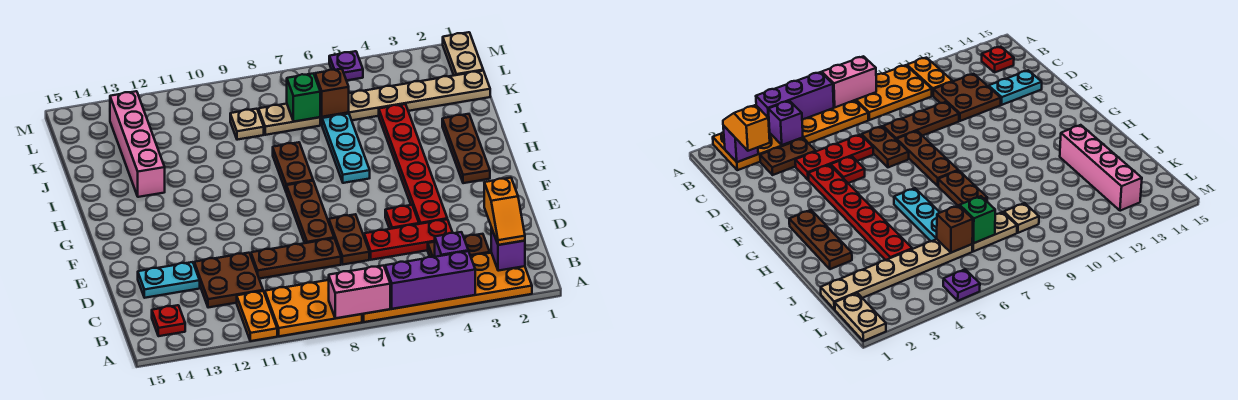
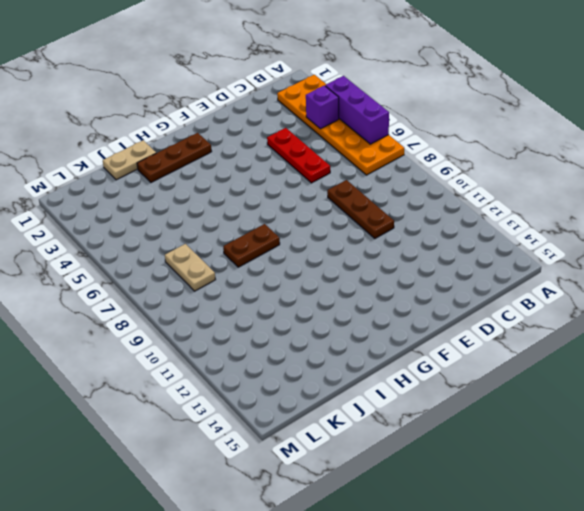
tan plate I1:J1 level 1 -> tan plate L1:M1 level 1
none -> orange plate A8:B10 level 1
none -> orange plate A11:B11 level 1
none -> red plate B14 level 1

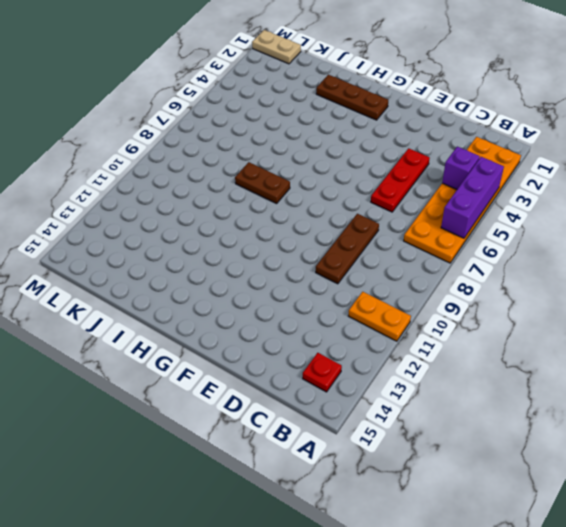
none -> orange plate A8:B10 level 1
none -> brown plate C3:C4 level 1
none -> brown plate C11:D12 level 1

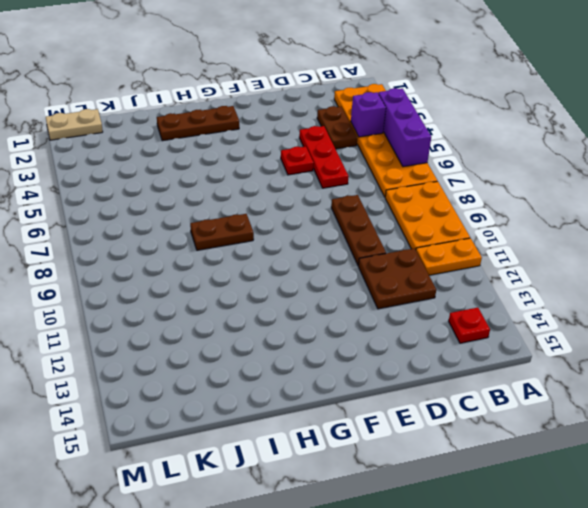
none -> brown plate D7:E7 level 1
none -> cyan plate D13:D14 level 1
none -> red plate E4:J4 level 1

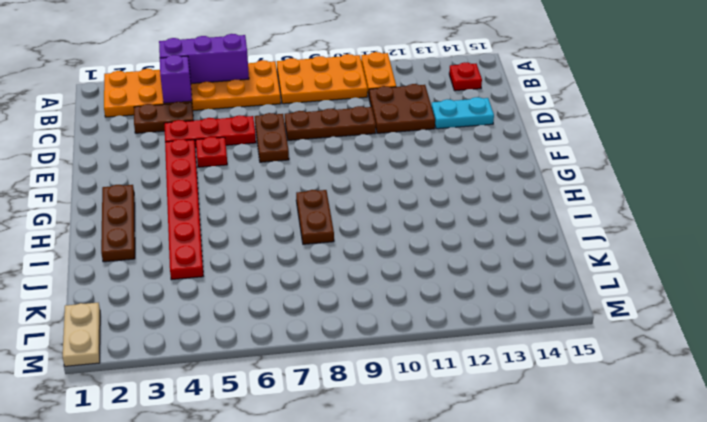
none -> brown plate E8:G8 level 1
none -> cyan plate H6:J6 level 1
none -> pink brick I13:L13 level 1

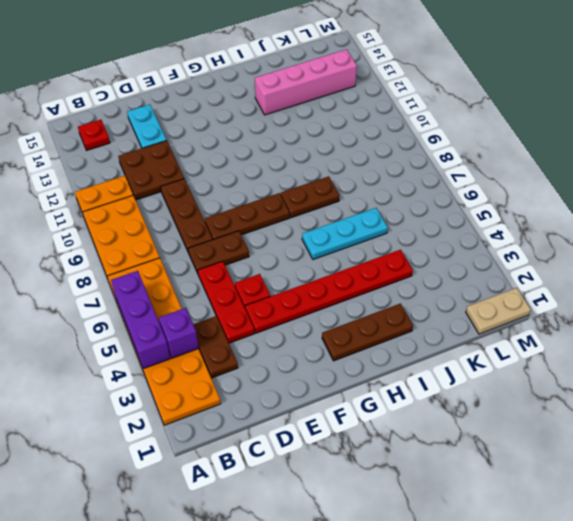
none -> tan plate K1:K6 level 1
none -> tan plate K7:K8 level 1
none -> tan plate K9 level 1

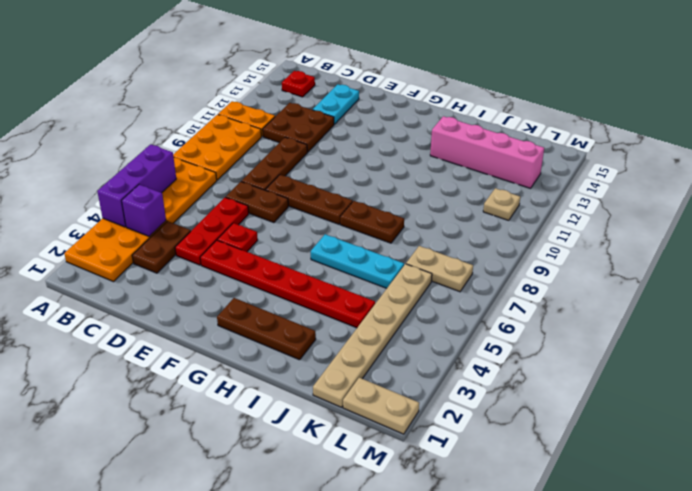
tan plate K7:L7 level 1 -> tan plate K7:K8 level 1
tan plate L11 level 1 -> tan plate K9 level 1
none -> purple plate M5 level 1
none -> pink brick A7:A8 level 2
none -> purple brick B2 level 2

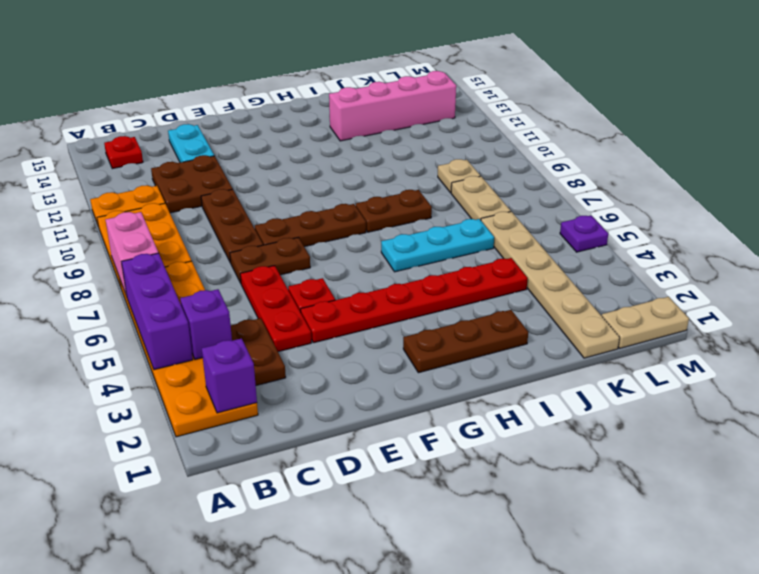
none -> brown brick K6 level 2
none -> green brick K7 level 2
none -> orange slope B2:C2 level 3 top C

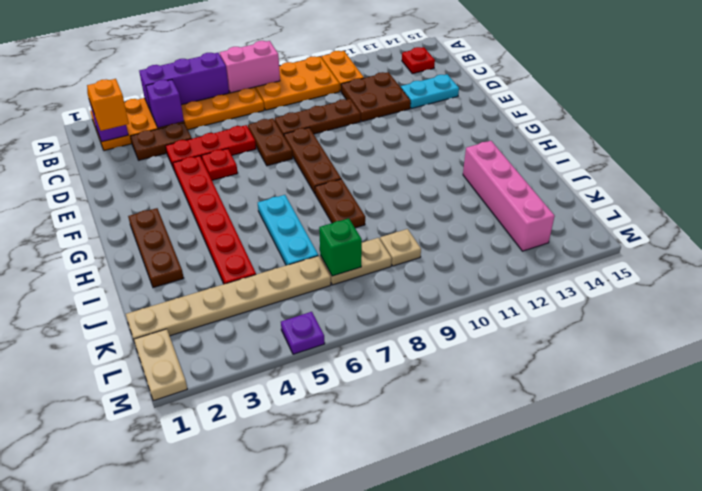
none -> brown brick K6 level 2

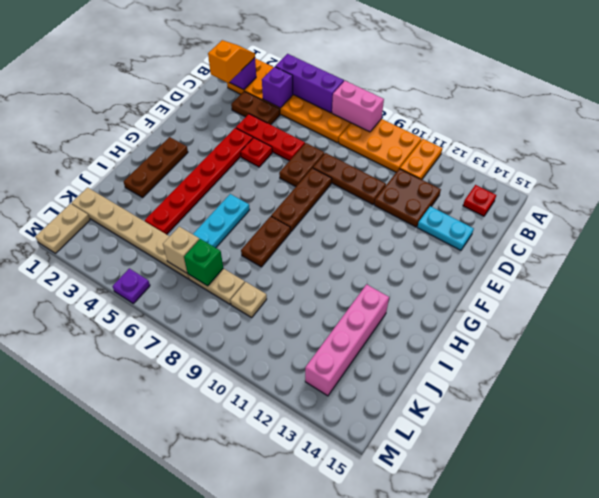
tan brick K6 level 2 -> brown brick K6 level 2

